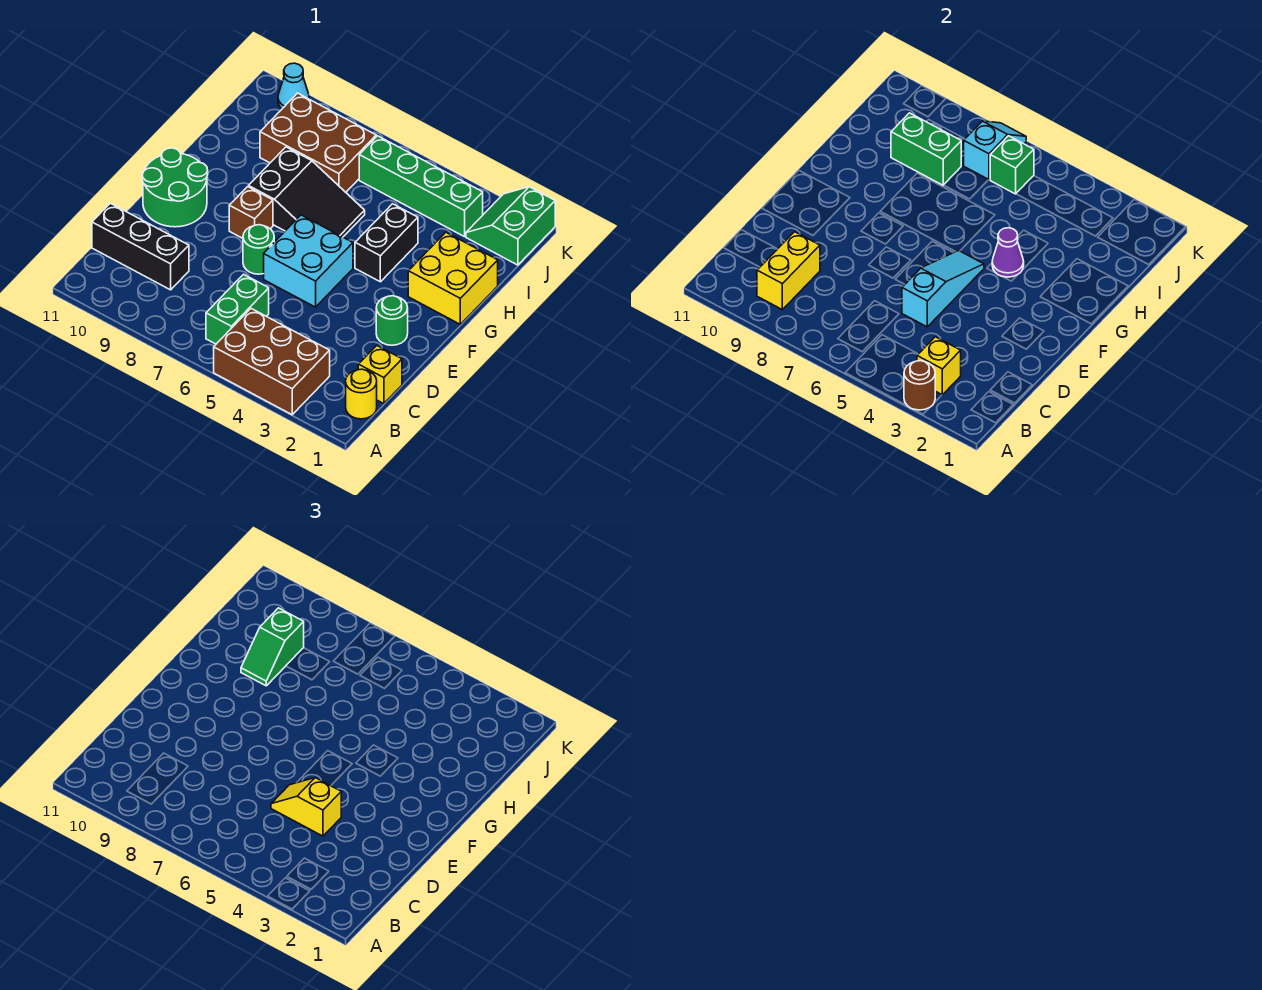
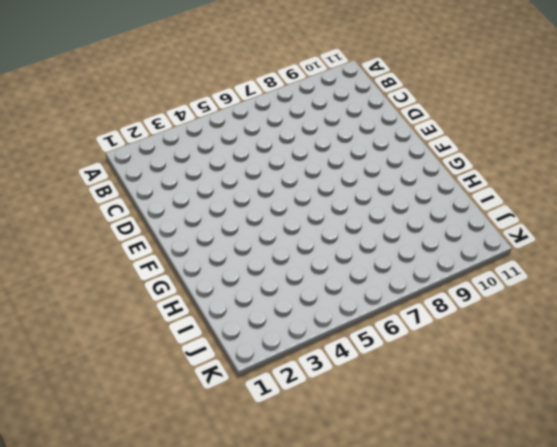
none -> brown brick A3:B5 level 1
none -> yellow round brick B1 level 1
none -> green brick B6:C6 level 1

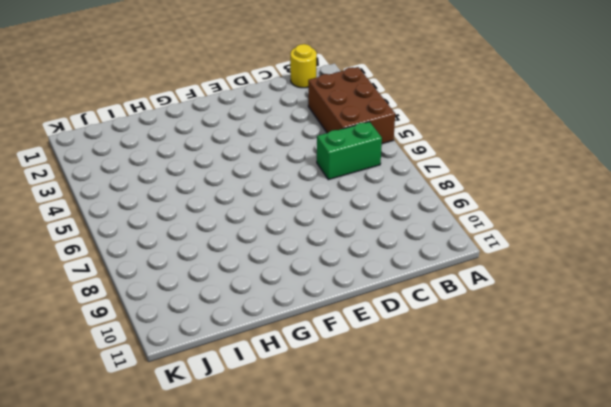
none -> yellow brick C1 level 1
none -> black brick C9:C11 level 1
none -> green round brick E2 level 1

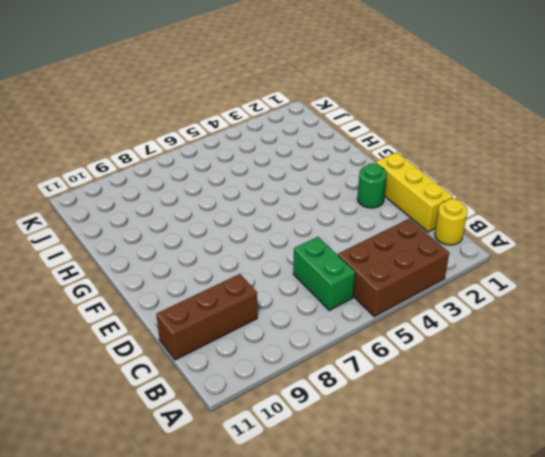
yellow brick C1:E1 level 1 -> yellow brick C1 level 1
brown brick C9:C11 level 1 -> black brick C9:C11 level 1
none -> cyan brick E5:F6 level 1
none -> green round brick E7 level 1
none -> green round brick E10:F11 level 1

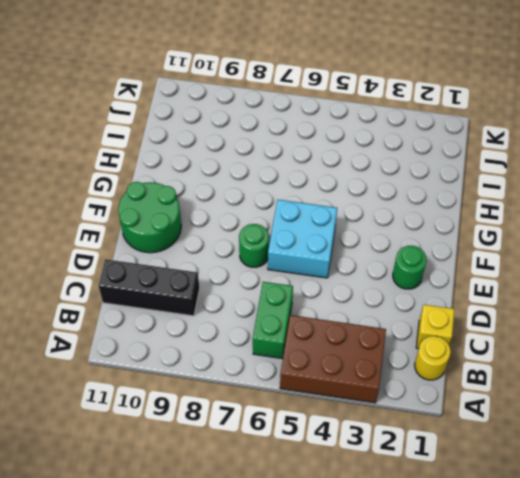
none -> brown brick F8 level 1
none -> yellow brick G1:H2 level 1
none -> black brick G4:H4 level 1

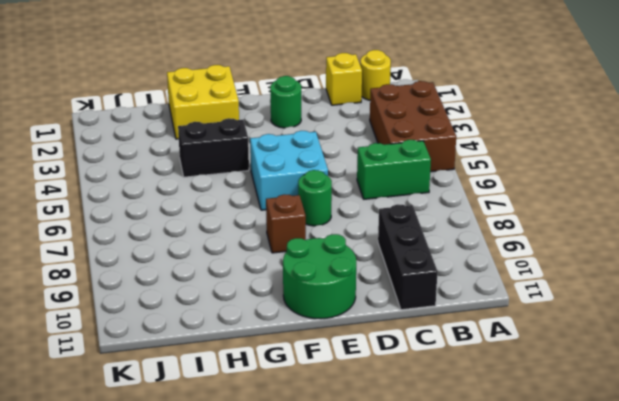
none -> black slope G6:H8 level 1 top 8
none -> brown brick I7:J9 level 1
none -> green slope J1:K2 level 1 top 1

